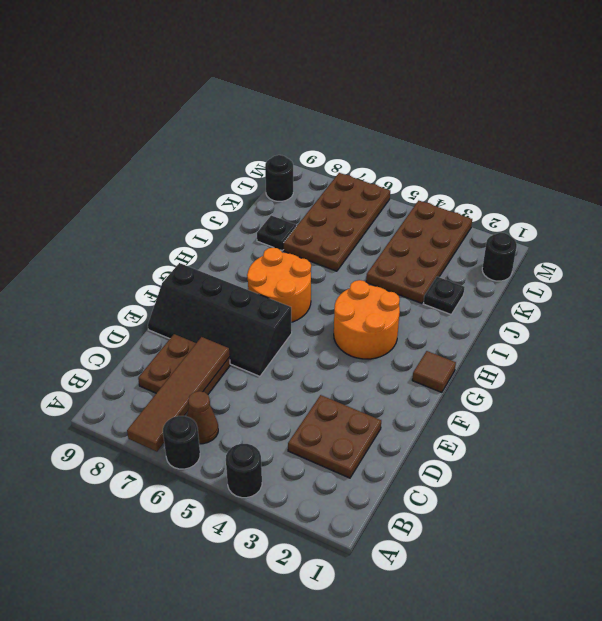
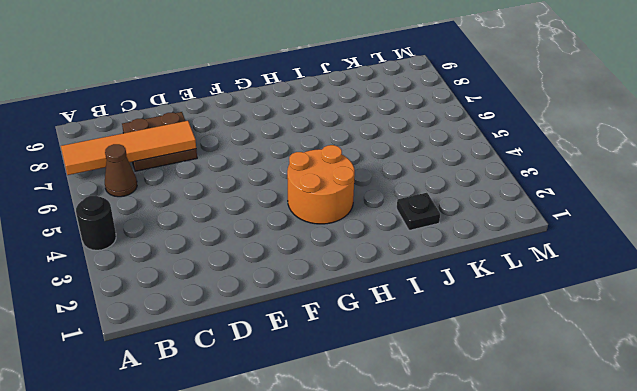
orange tile A7:D7 level 2 -> brown tile A7:D7 level 2
none -> black round brick A6 level 1
none -> brown plate C2:D3 level 1
none -> black slope E6:F9 level 1 top F

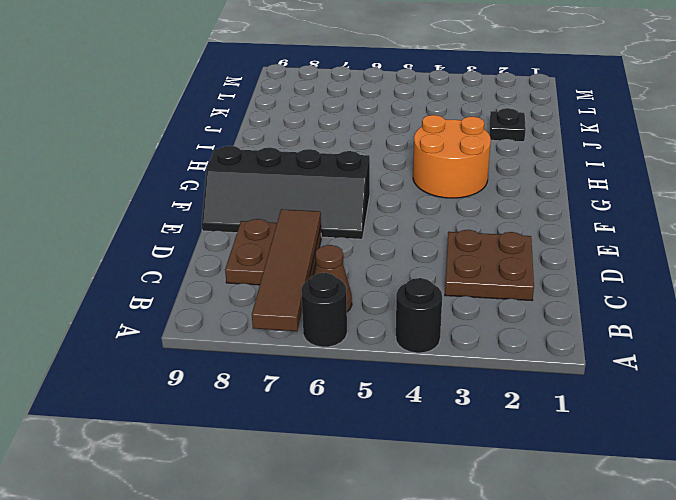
none -> brown tile G1 level 1
none -> orange round brick G6:H7 level 1
none -> brown plate J3:M4 level 1

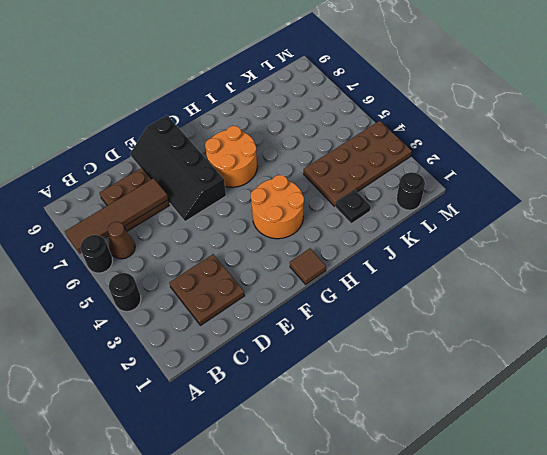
none -> brown plate J6:M7 level 1
none -> black plate J8 level 1
none -> black round brick L9 level 1

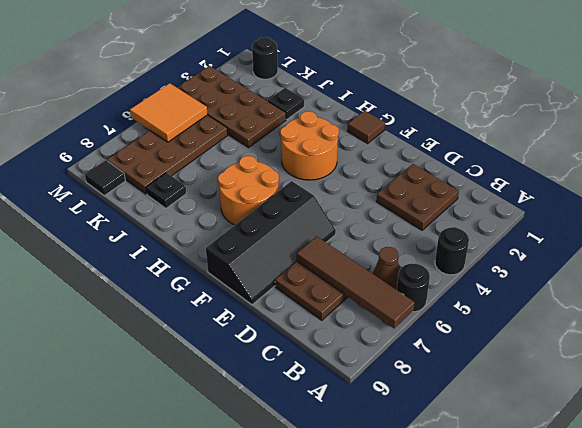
brown plate K5:L8 level 1 -> brown plate J6:M7 level 1
orange tile L5:M6 level 2 -> none
black tile L9 level 1 -> black round brick L9 level 1

